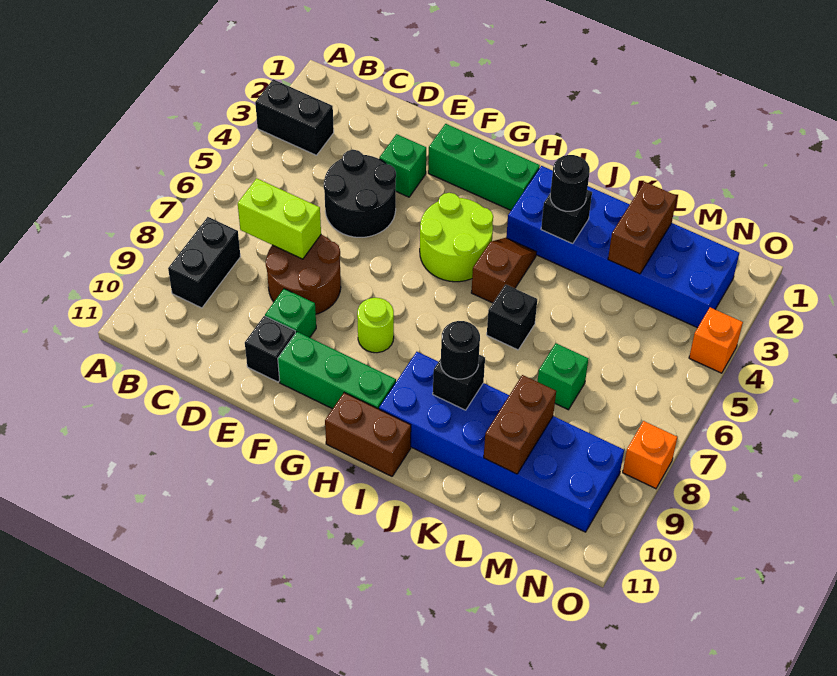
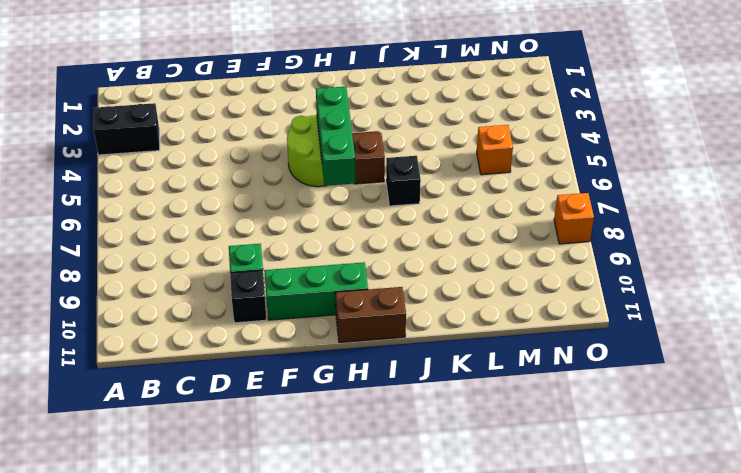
green brick H4:H6 level 2 -> green brick F2:H2 level 1
orange brick M5 level 1 -> orange brick O4 level 1
none -> black brick B8:B9 level 1
none -> black round brick D4:E5 level 1
none -> brown round brick D7:E8 level 1

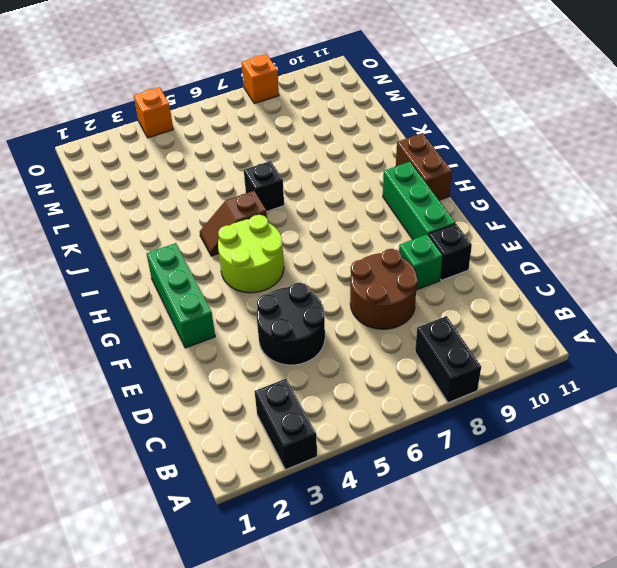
black brick A8:B8 level 1 -> black brick B8:B9 level 1
none -> green brick E3 level 1
none -> lime round brick G8 level 1
none -> blue brick I2:N3 level 1

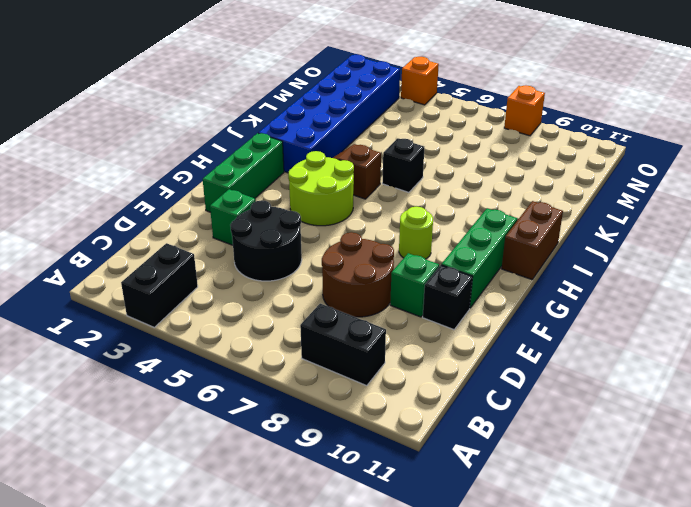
none -> blue brick I9:N10 level 1
none -> green brick L7 level 1
none -> lime brick C7:D7 level 2

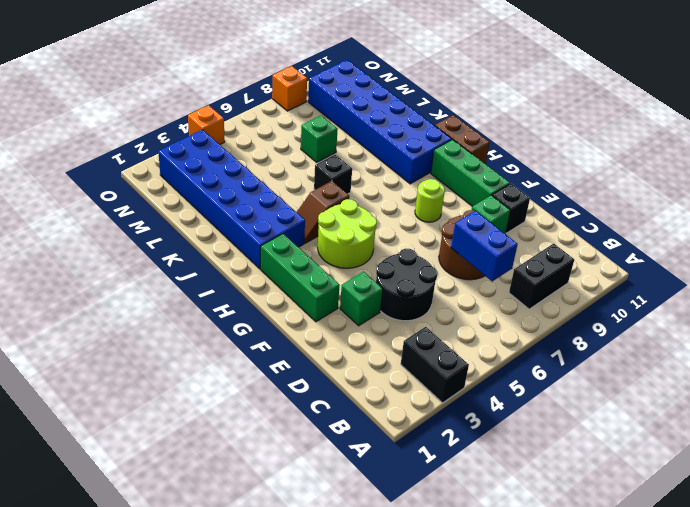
blue brick C7:D7 level 2 -> lime brick C7:D7 level 2
none -> black brick J3 level 2
none -> black brick J9 level 2
none -> brown brick L2:L3 level 2

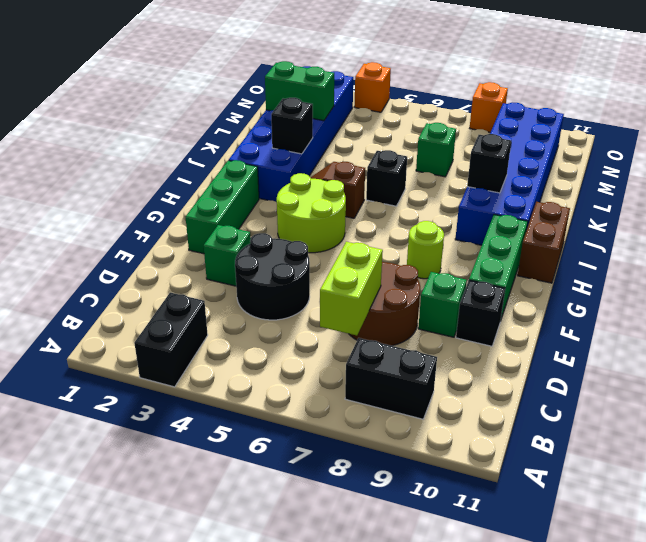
green brick L2:L3 level 2 -> brown brick L2:L3 level 2
none -> brown brick L9:L10 level 2
none -> black round brick J3 level 3
none -> black round brick J9 level 3

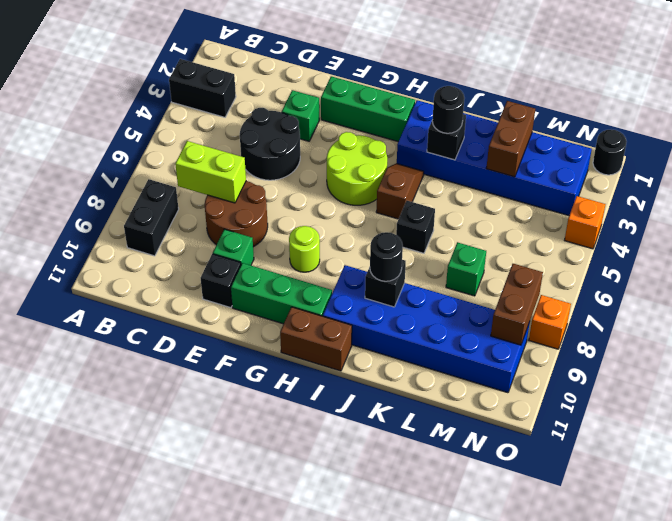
brown brick N8:N9 level 2 -> brown brick L9:L10 level 2
black round brick O1 level 1 -> none

